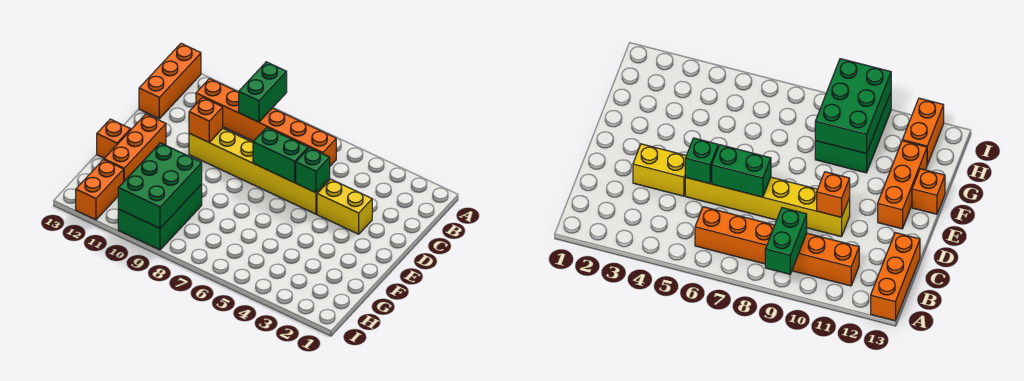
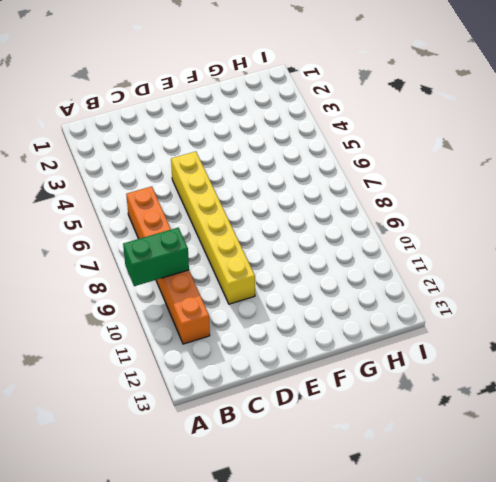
none -> orange brick A13:C13 level 1
none -> yellow brick D3:D4 level 1
none -> orange brick E12:G12 level 1

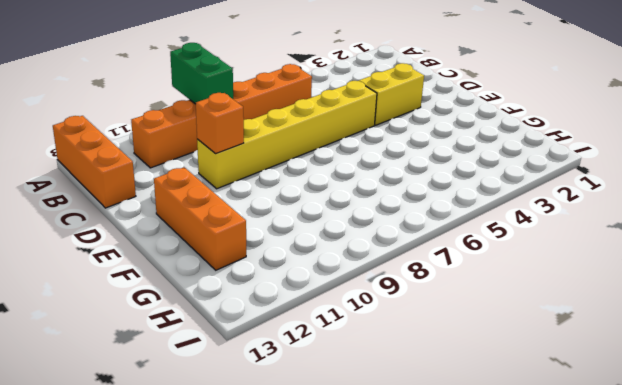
none -> orange brick F13 level 1
none -> green brick G9:I10 level 1
none -> orange brick H12:I12 level 1

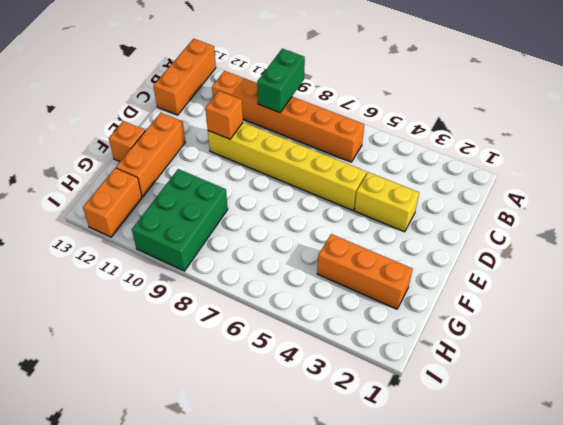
orange brick G2:G4 level 1 -> none
none -> green brick D5 level 2
none -> green brick D6:D7 level 2
none -> green brick G9:I10 level 2

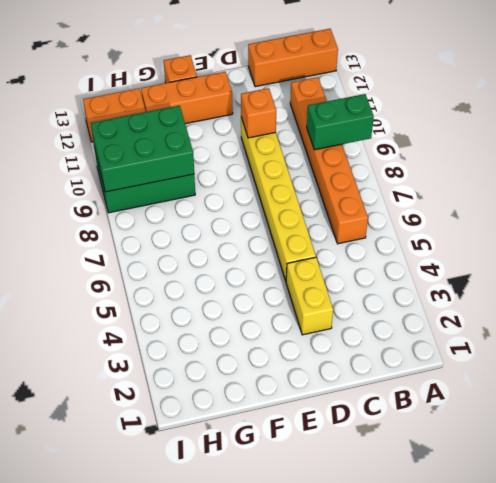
none -> green brick D5 level 2
none -> green brick D6:D7 level 2

